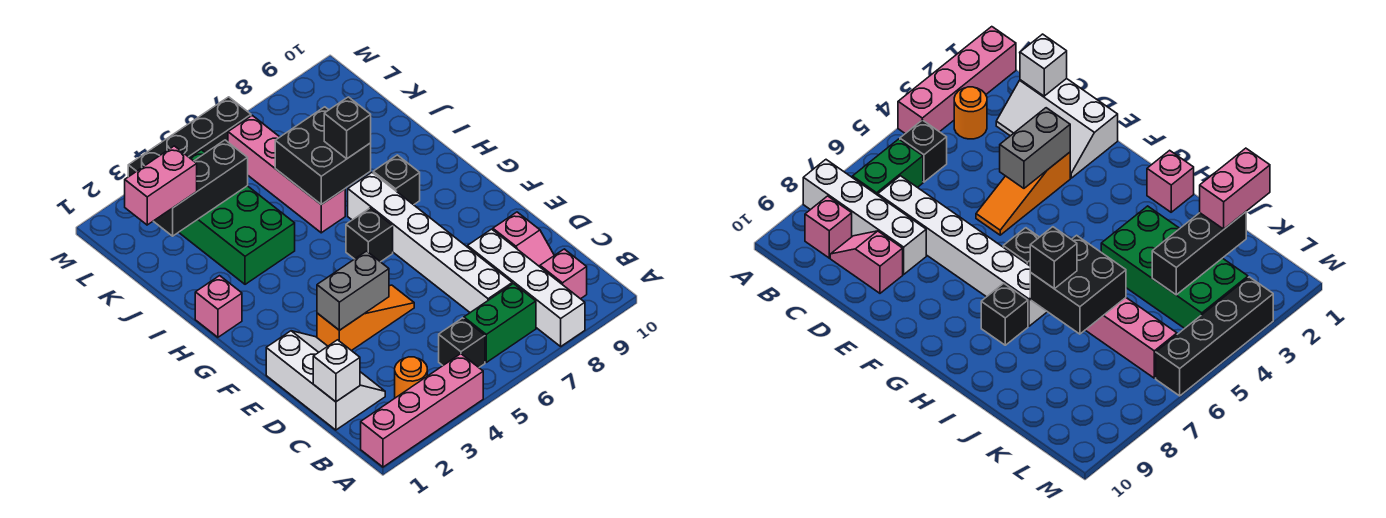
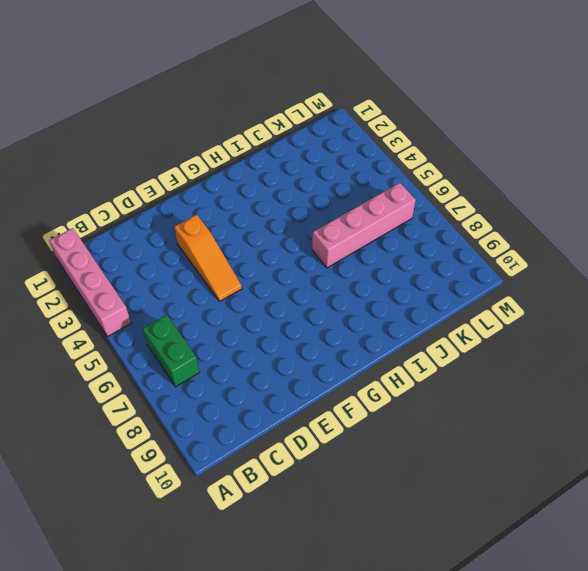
none -> white brick A8:D8 level 1
none -> orange round brick B3 level 1
none -> black brick B5 level 1

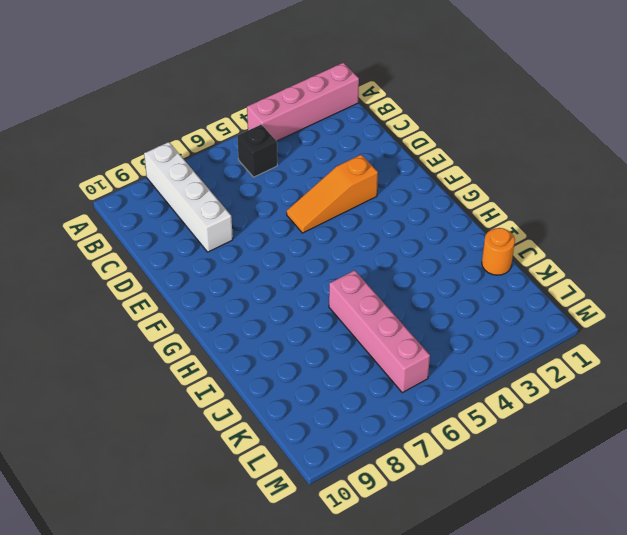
orange round brick J1 level 1 -> orange round brick B3 level 1
none -> green brick B6:B7 level 1
none -> pink brick B9 level 1
none -> white slope C1:E2 level 1 top 1

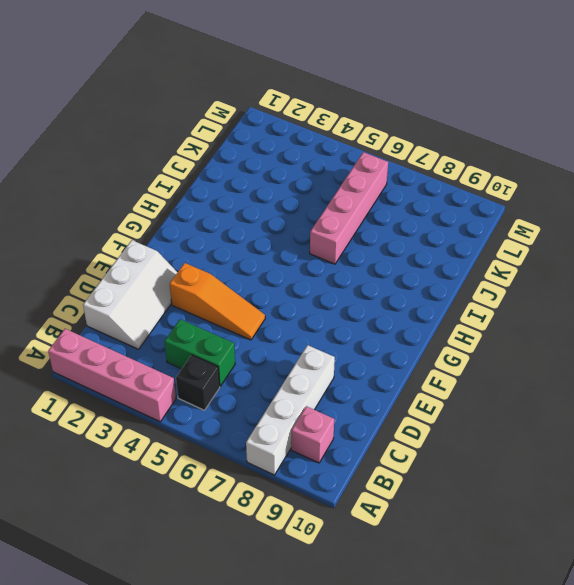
green brick C4:C5 level 1 -> green brick B6:B7 level 1
none -> orange round brick B3 level 1
none -> white brick C7:H7 level 1
none -> pink slope C9:D9 level 1 top D

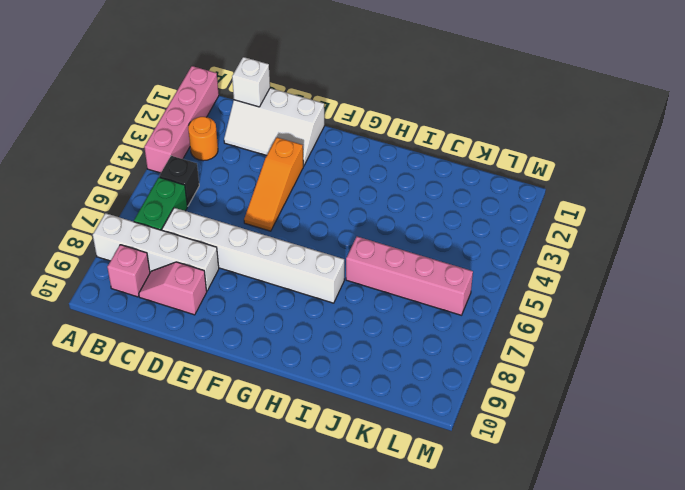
none -> black brick G6 level 1
none -> pink brick H1 level 1
none -> black brick H8 level 1

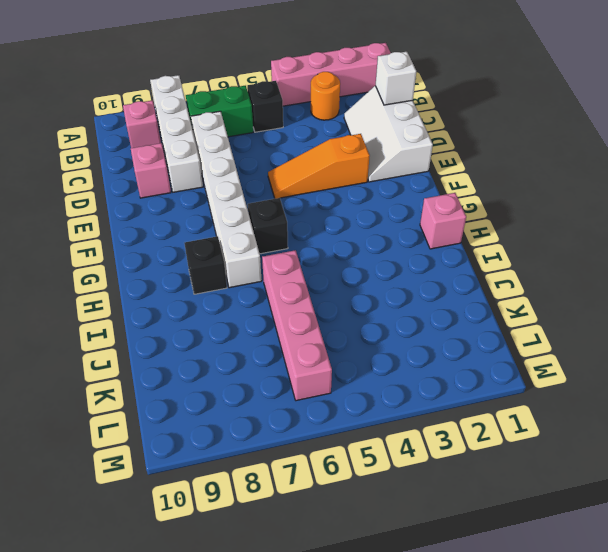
none -> green brick I3:L4 level 1
none -> black brick M3:M6 level 1
none -> grey brick E3:E4 level 2

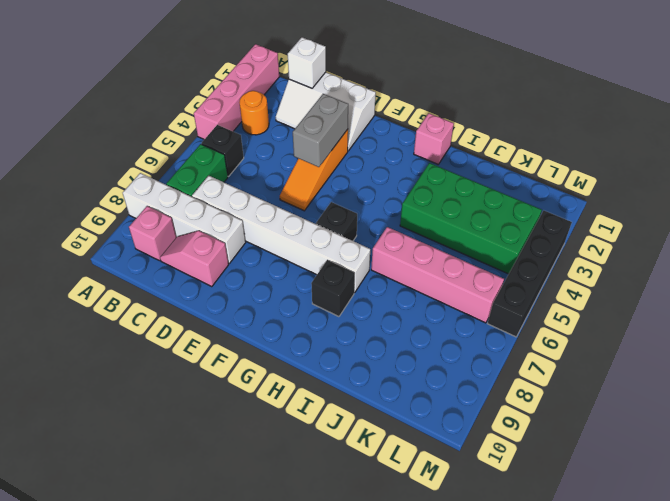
none -> black brick I6:J7 level 2
none -> black brick K2:K4 level 2
none -> black brick I7 level 3

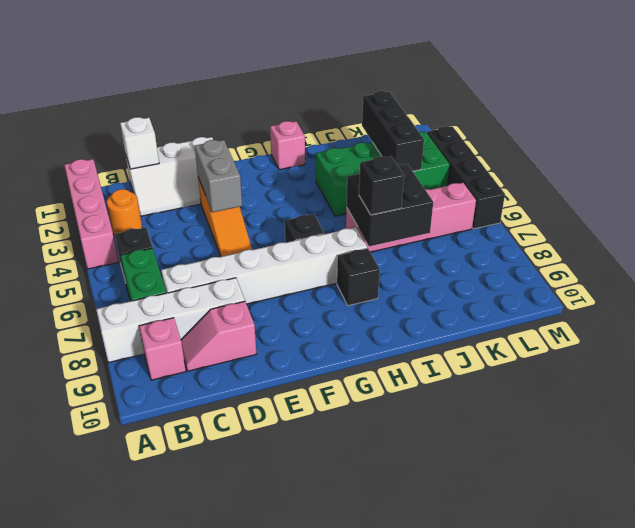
none -> pink brick K1:K2 level 3

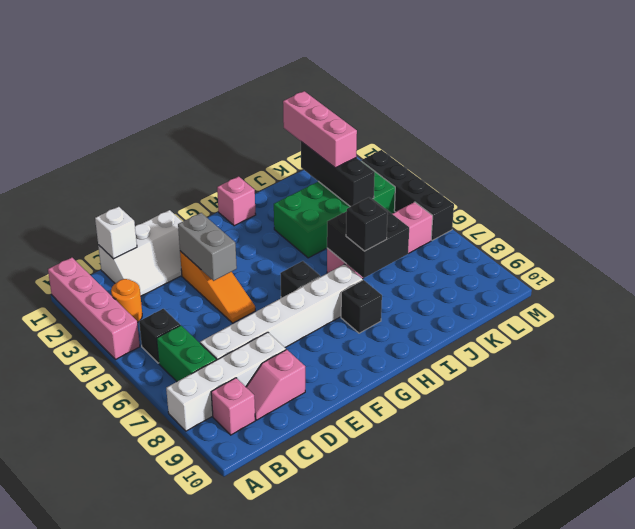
pink brick K1:K3 level 3 -> pink brick K1:K2 level 3

